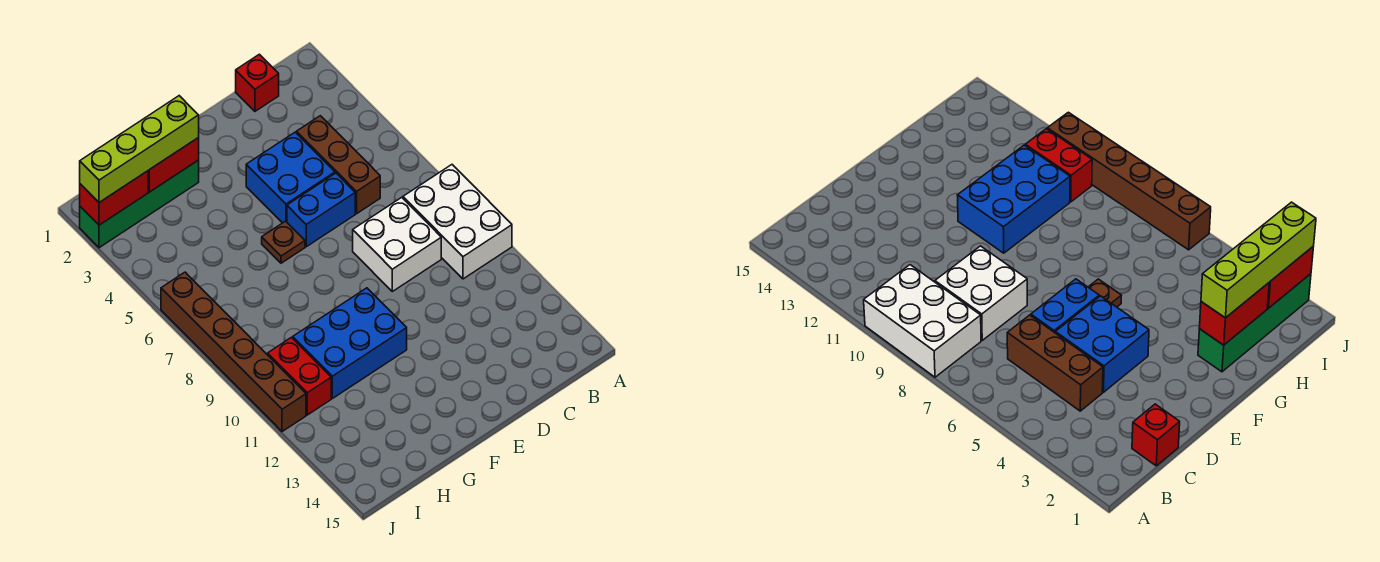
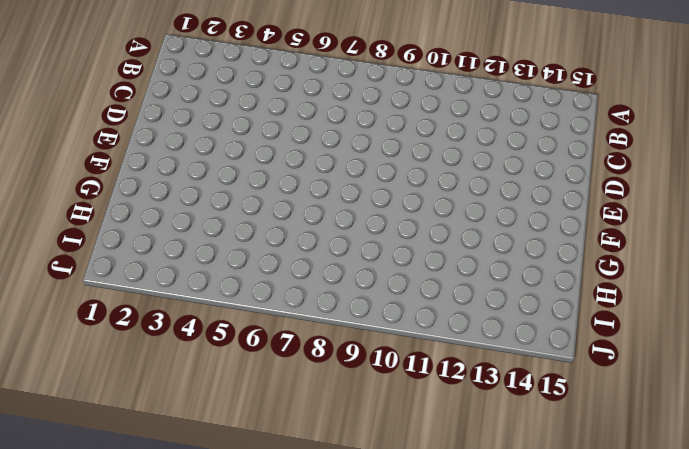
none -> white brick A8:B10 level 1
none -> red brick C1 level 1
none -> brown brick C4:C6 level 1

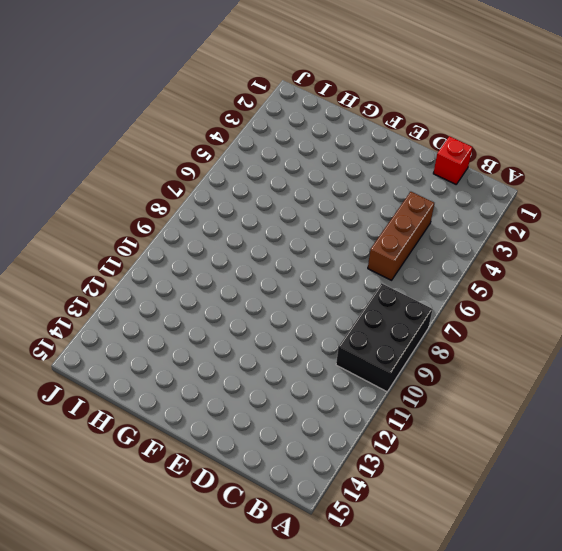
black brick A8:B10 level 1 -> white brick A8:B10 level 1
none -> white brick C8:D9 level 1
none -> blue brick D4:E5 level 1
none -> blue brick D6:E6 level 1

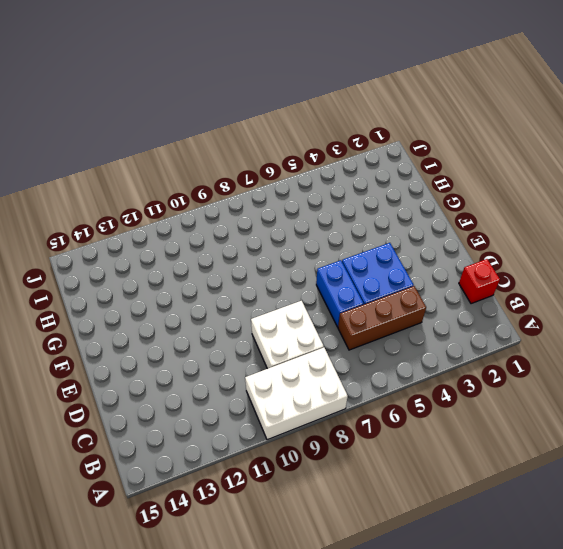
none -> brown plate F6 level 1
none -> blue brick F10:H11 level 1
none -> green brick G2:J2 level 1

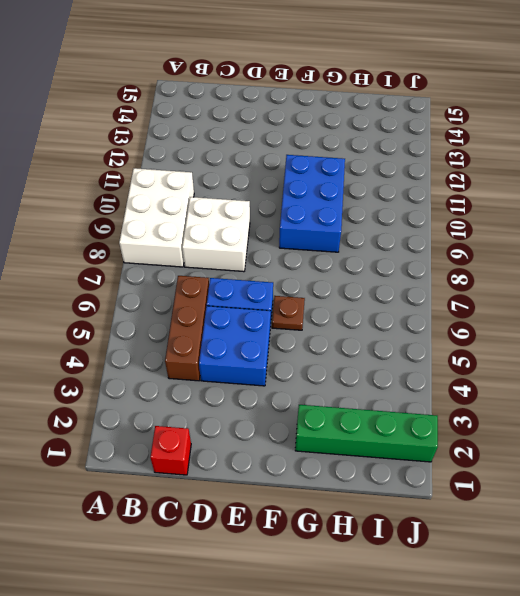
blue brick F9:G11 level 1 -> blue brick F10:H11 level 1
none -> red brick I10:I11 level 1
none -> brown brick J6:J11 level 1
none -> red brick G2:H2 level 2

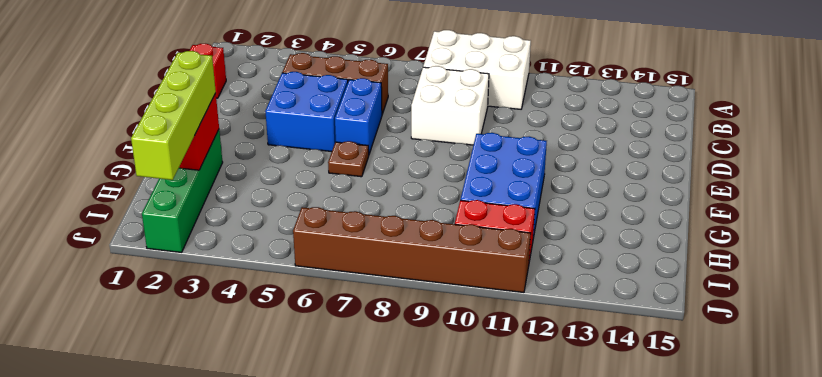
none -> red brick I2:J2 level 2

